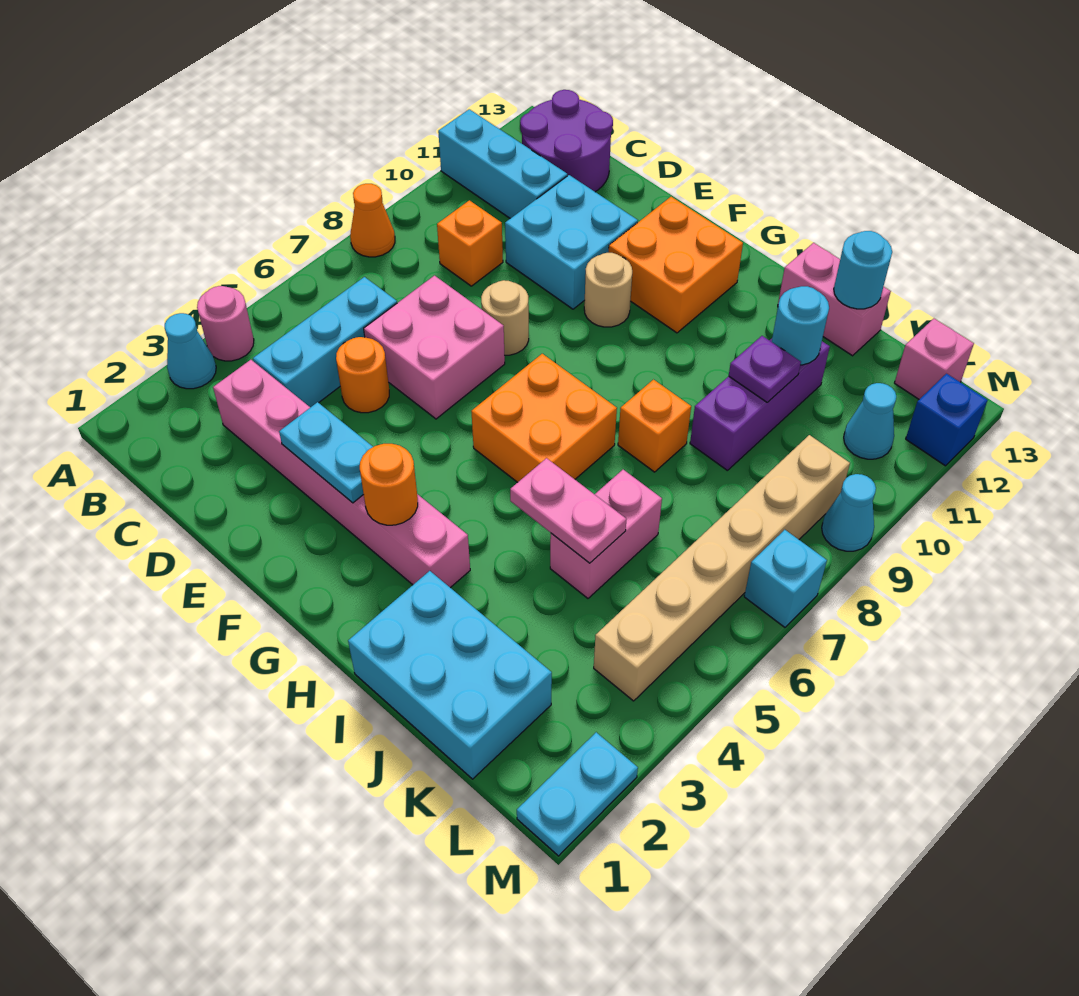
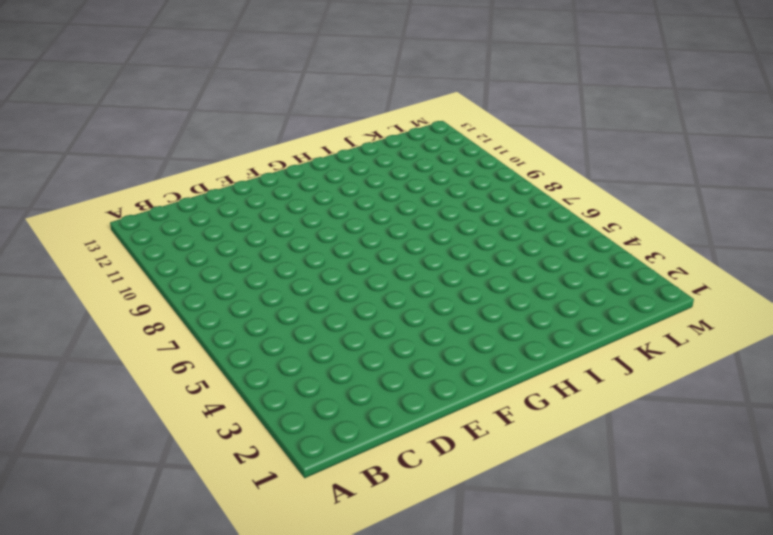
none -> cyan cone A3 level 1
none -> pink round brick A4 level 1
none -> orange cone A8 level 1
none -> cyan brick A11:C11 level 1

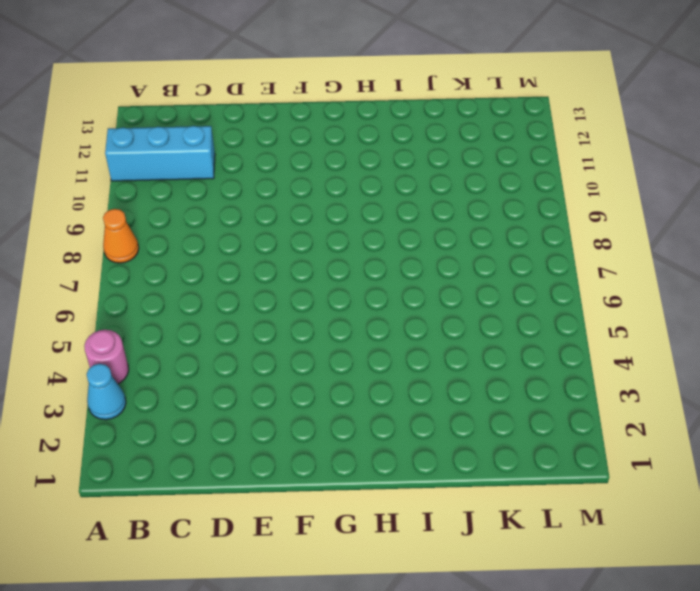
none -> purple round brick B12:C13 level 1
none -> pink brick C3:H3 level 1
none -> cyan brick C4:C6 level 1
none -> orange brick C9 level 1

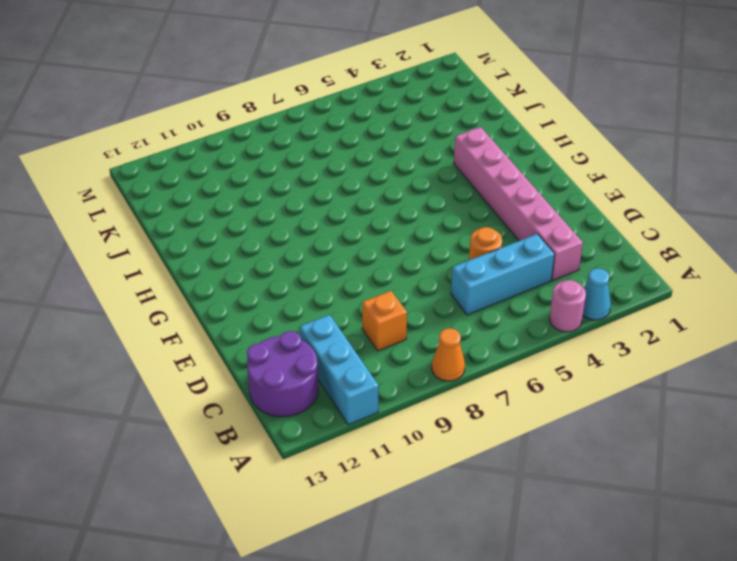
none -> pink brick D6:E7 level 1
none -> cyan brick D10:E11 level 1
none -> tan round brick E8 level 1
none -> tan round brick F10 level 1

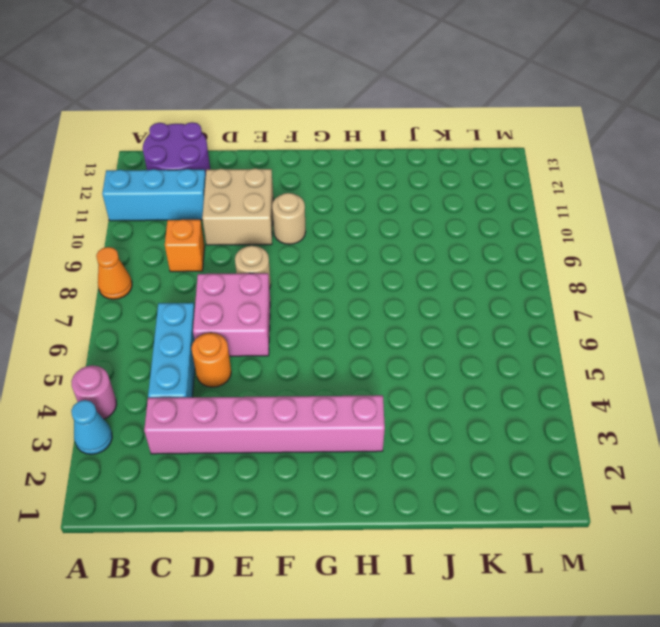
tan brick D10:E11 level 1 -> cyan brick D10:E11 level 1
none -> orange brick F11:G12 level 1
none -> orange brick G6:H7 level 1
none -> cyan brick I1:K2 level 1
none -> orange brick I8 level 1

